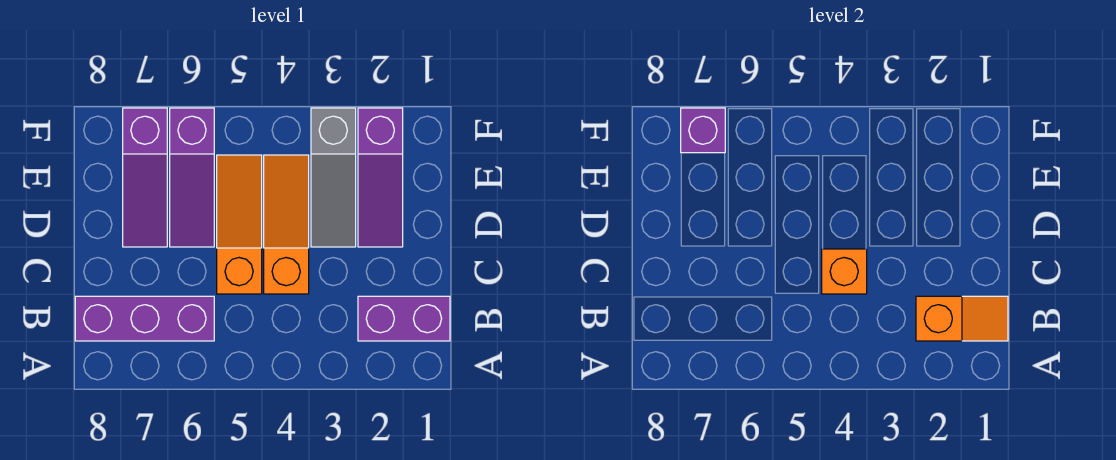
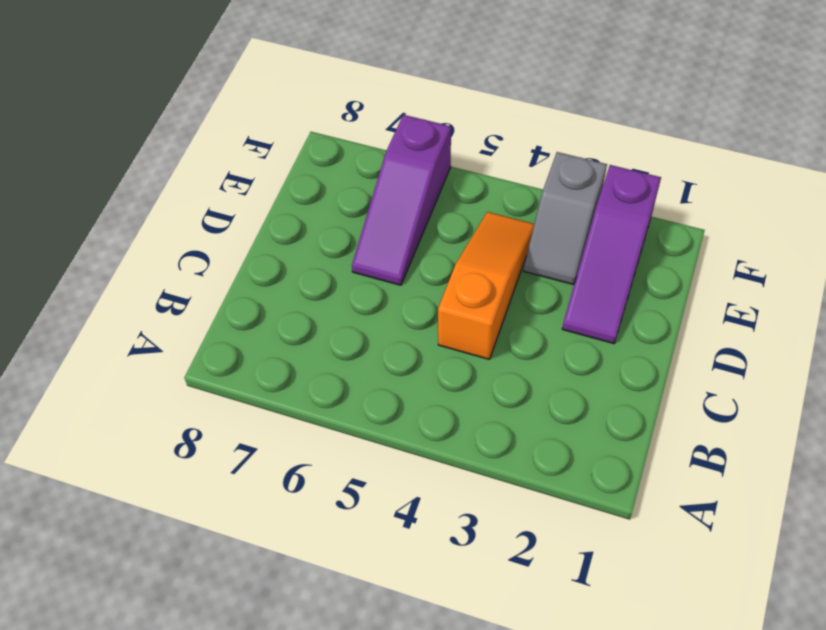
grey slope E3:F3 level 1 top F -> grey slope D3:F3 level 1 top F
none -> purple brick B1:B2 level 1
none -> purple brick B6:B8 level 1

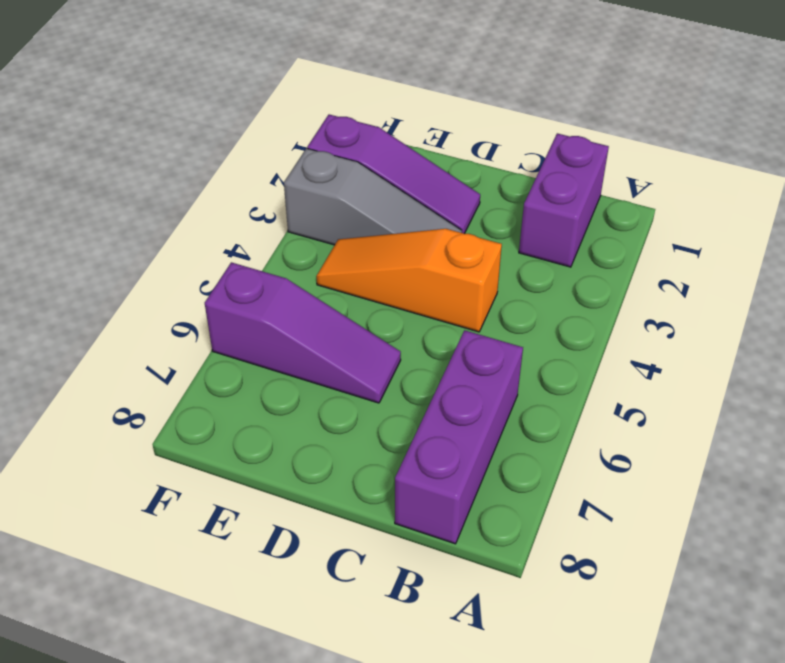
none -> orange slope C5:E5 level 1 top C
none -> purple slope D7:F7 level 1 top F

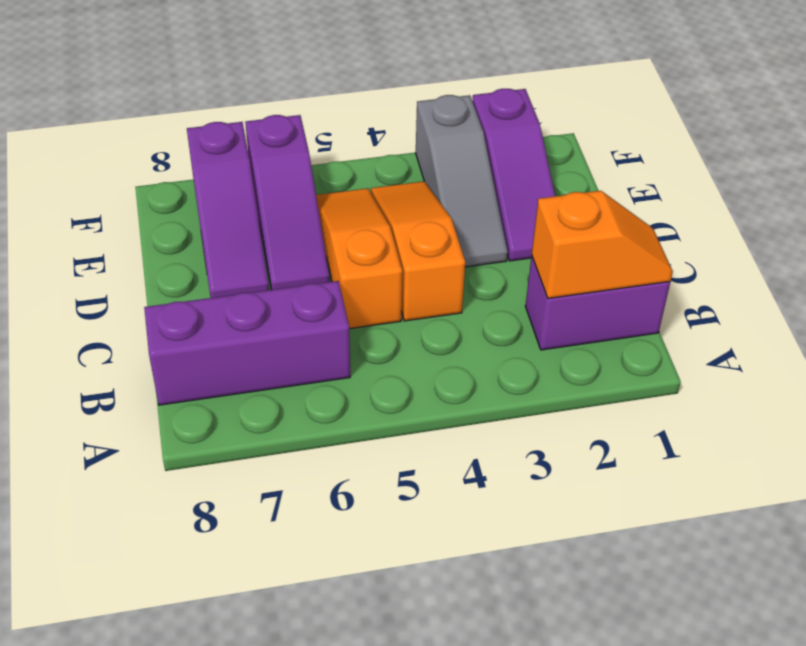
none -> orange brick C4 level 2
none -> purple brick F7 level 2

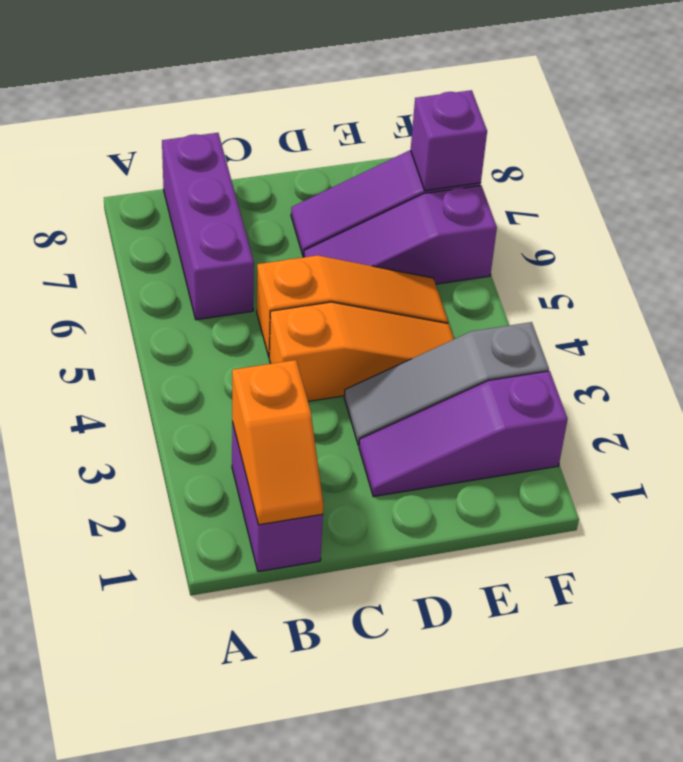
none -> orange brick C4 level 2

